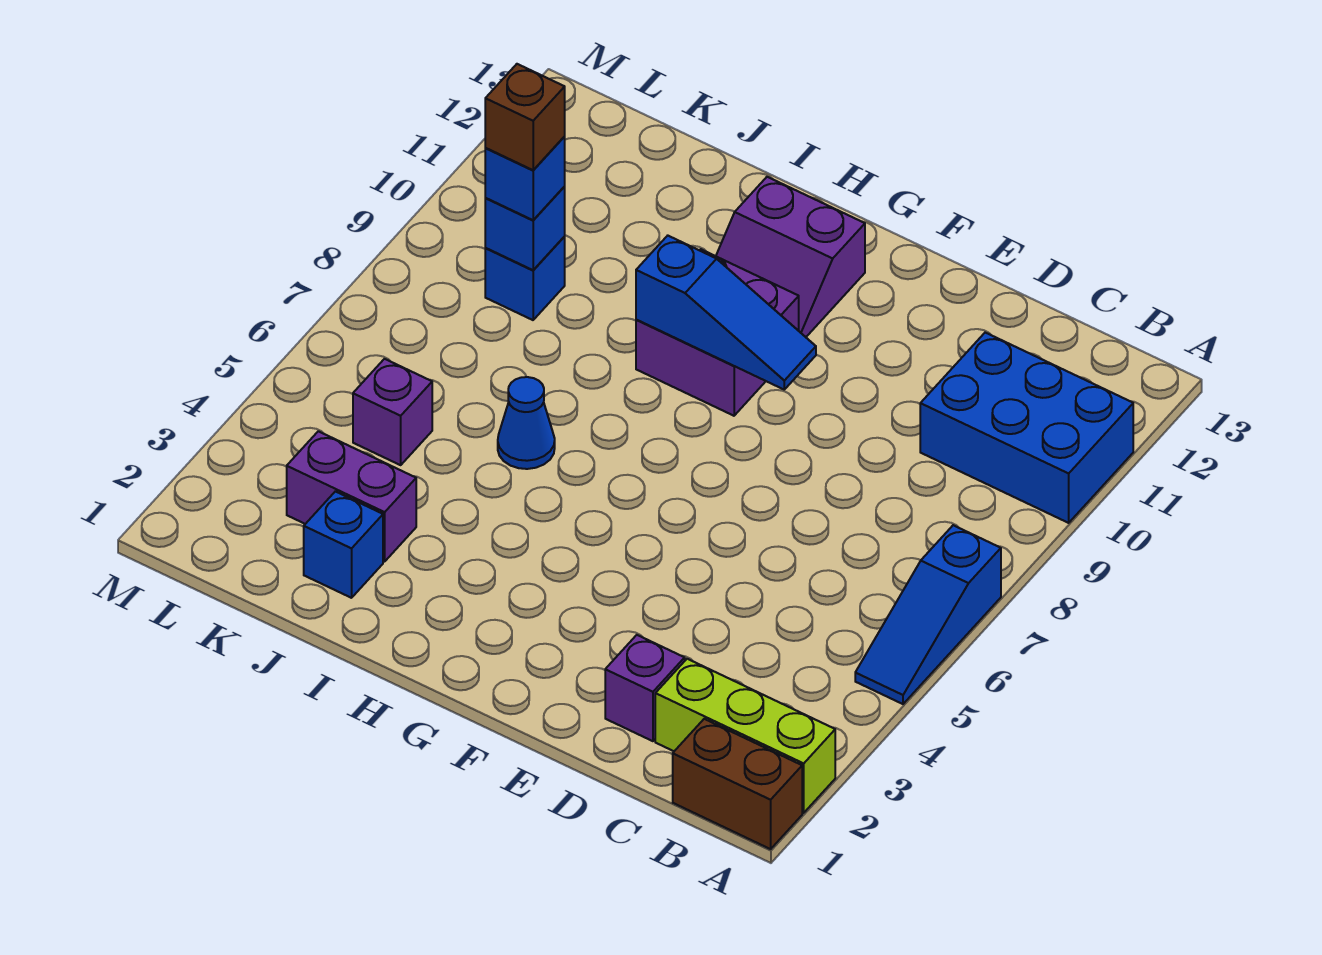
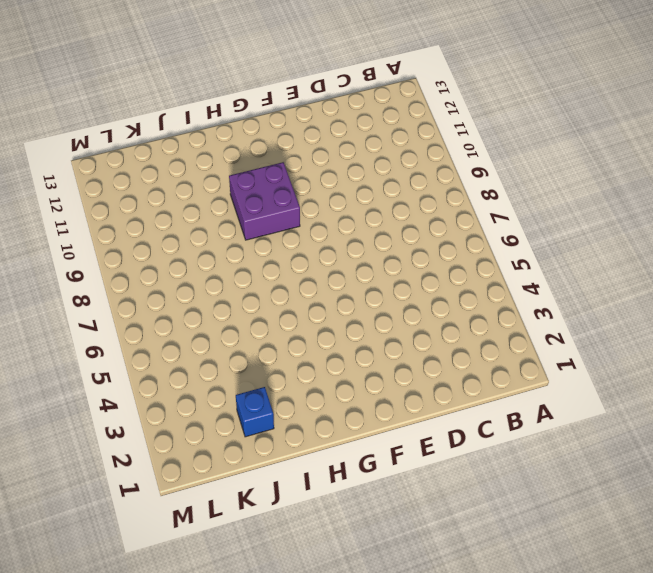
none -> brown brick A1:B1 level 1
none -> lime brick A2:C2 level 1
none -> blue slope A5:A7 level 1 top 7

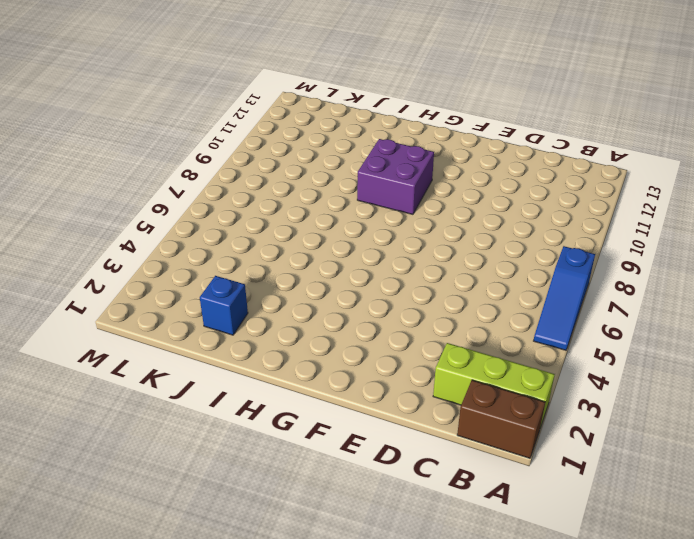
none -> blue brick A10:C11 level 1
none -> purple brick D2 level 1
none -> purple slope G11:H12 level 1 top 12

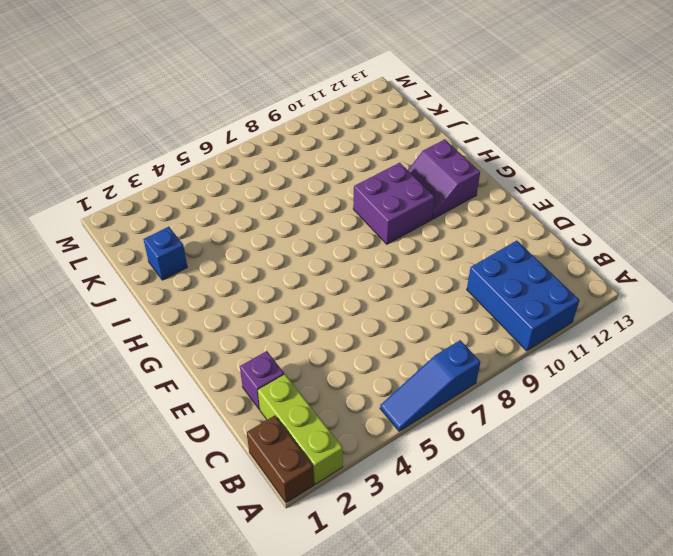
none -> blue cone I6 level 1
none -> purple brick J3:K3 level 1
none -> purple brick K5 level 1

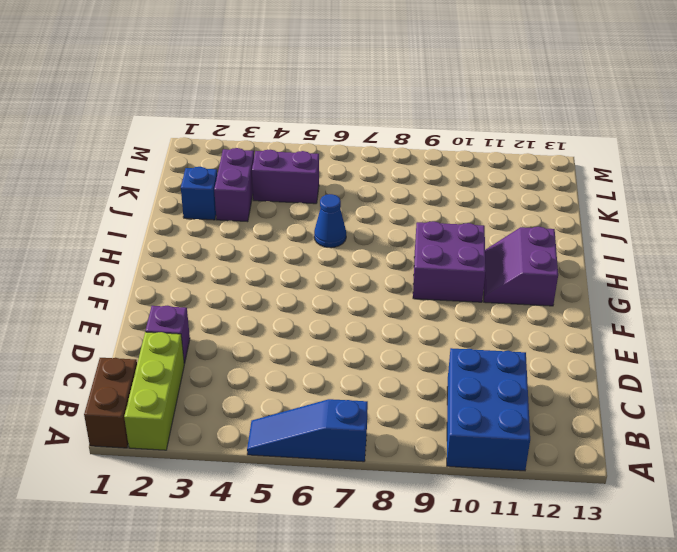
purple brick K4:K5 level 1 -> purple brick K5 level 1
none -> blue brick K9 level 1
none -> blue slope F9:H9 level 2 top H
none -> blue brick K9 level 2

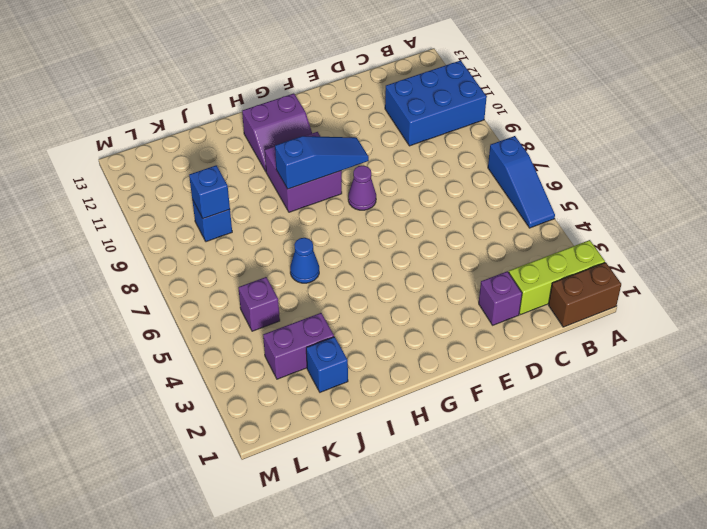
purple cone F8 level 1 -> none
none -> blue brick K9 level 3
none -> brown brick K9 level 4

